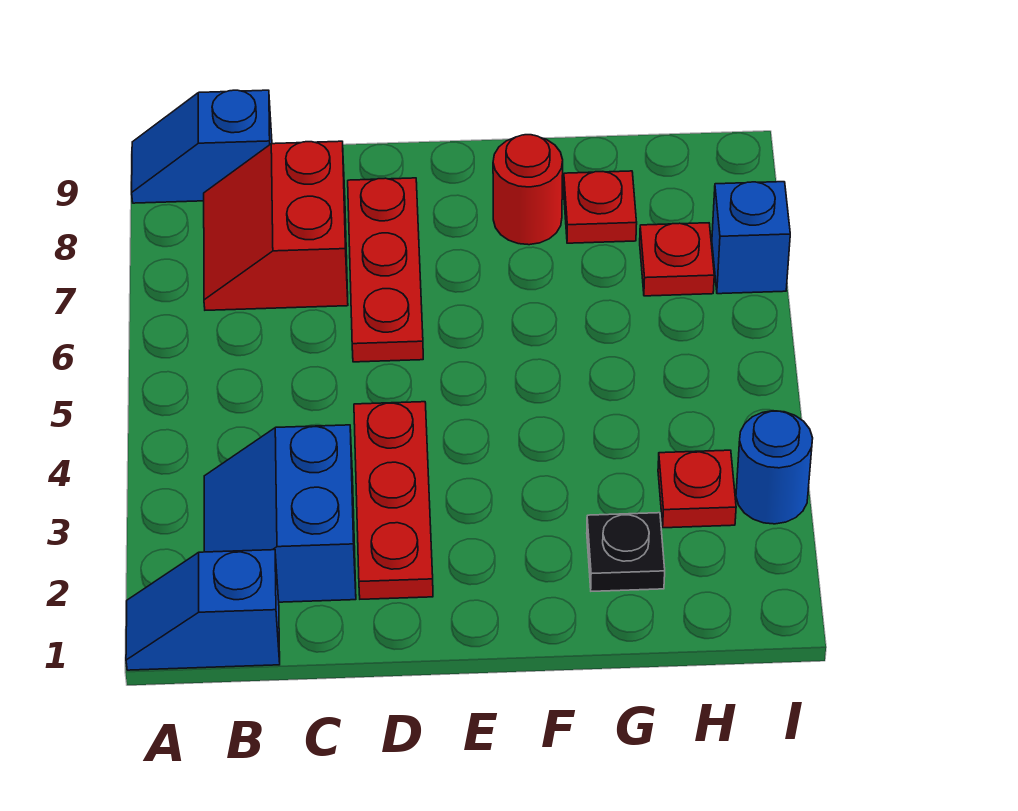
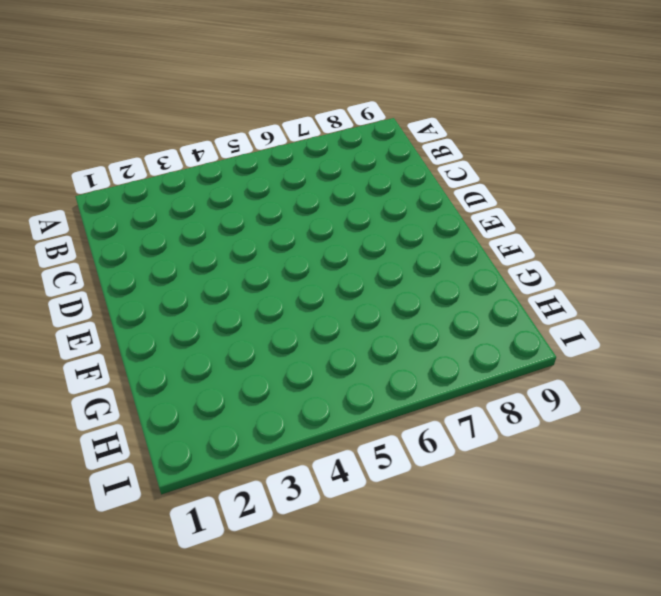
none -> blue slope A1:B1 level 1 top B
none -> blue slope A9:B9 level 1 top B
none -> blue slope B2:C3 level 1 top C

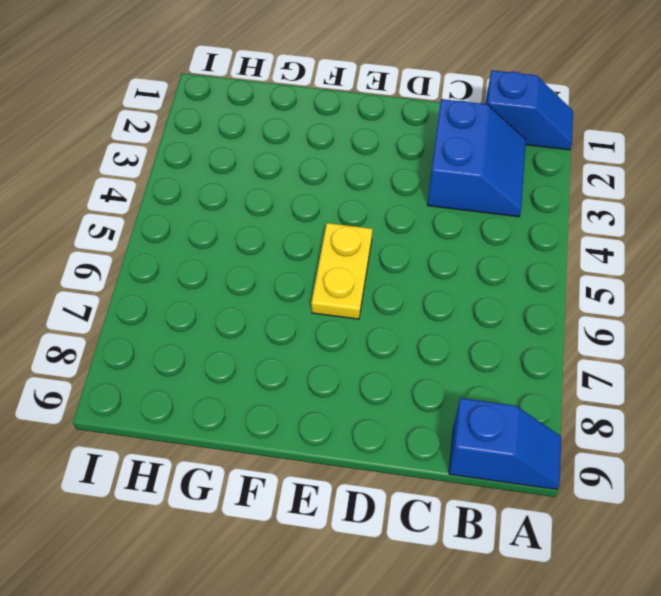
yellow plate E5:E6 level 1 -> none
none -> red slope B7:C8 level 1 top C
none -> red plate D2:D4 level 1
none -> red plate D6:D8 level 1

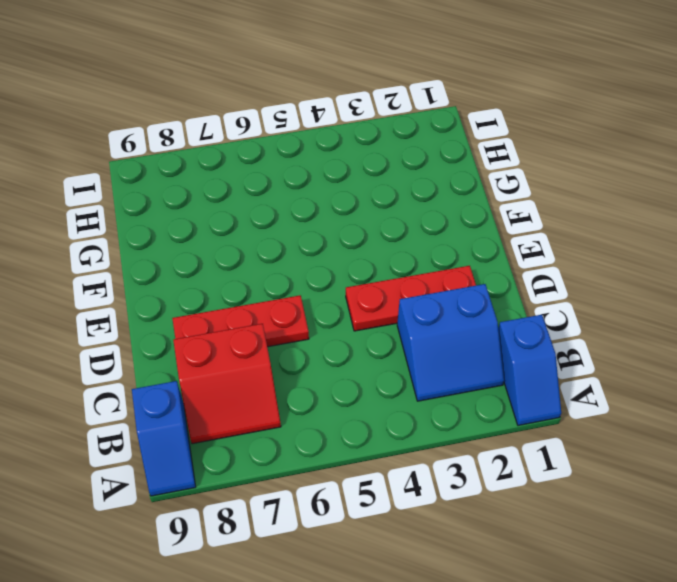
none -> red round brick F8 level 1
none -> black plate G2 level 1
none -> red plate G8 level 1

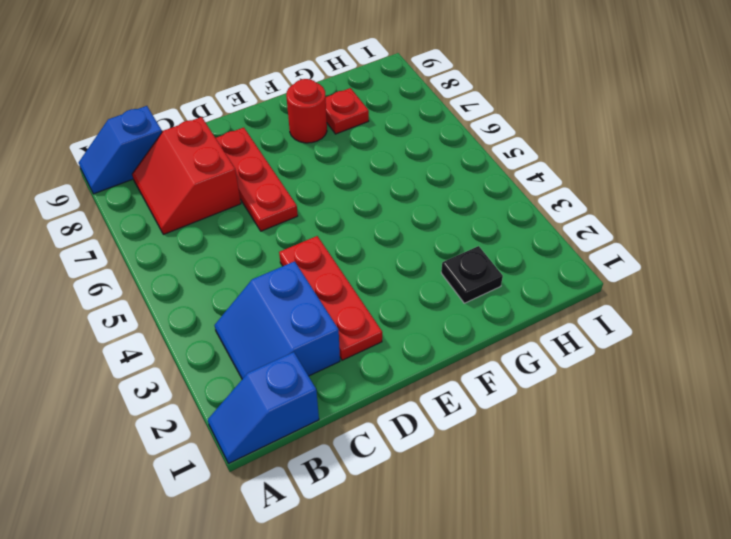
none -> red plate H3 level 1
none -> red plate H7 level 1
none -> blue round brick I3 level 1

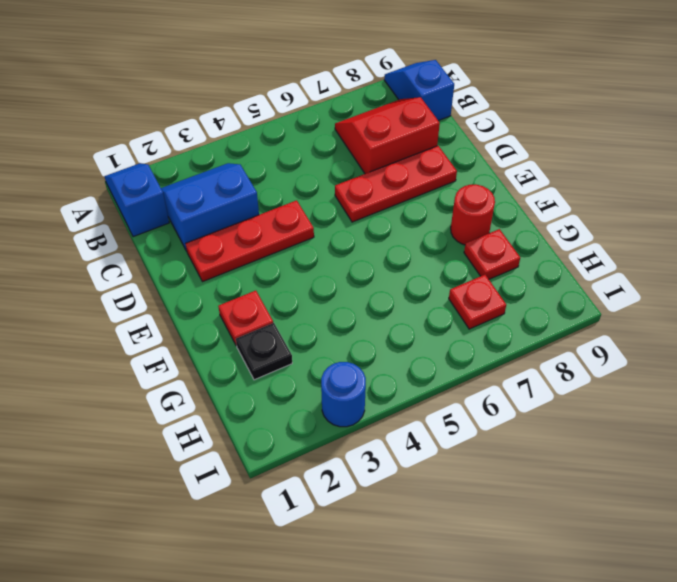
red plate F2 level 1 -> red plate H3 level 1
none -> blue brick I7 level 1

